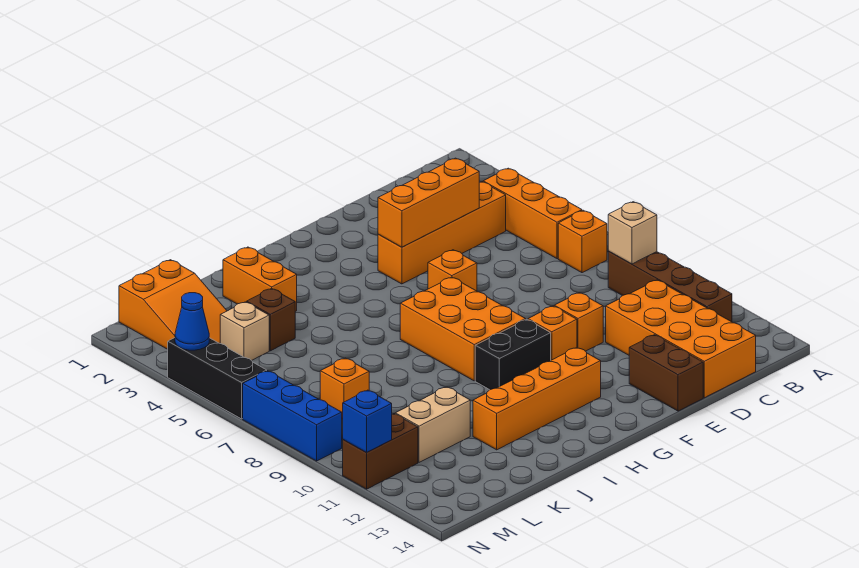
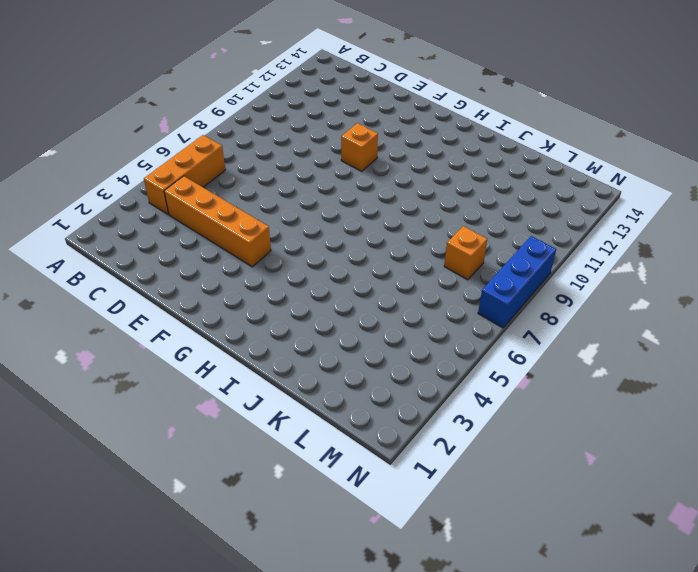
none -> orange brick B7 level 1
none -> brown brick B9:B12 level 1
none -> orange brick C11:D14 level 1

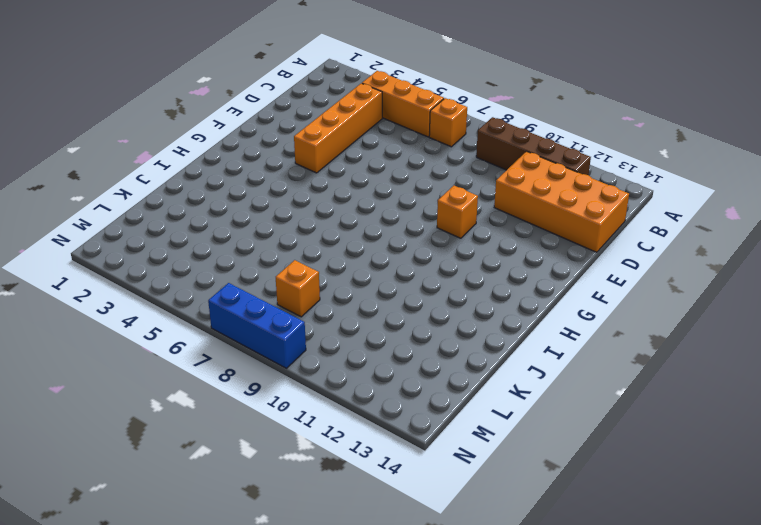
none -> orange brick E10 level 1
none -> brown brick E13:E14 level 1
none -> orange brick F6 level 1

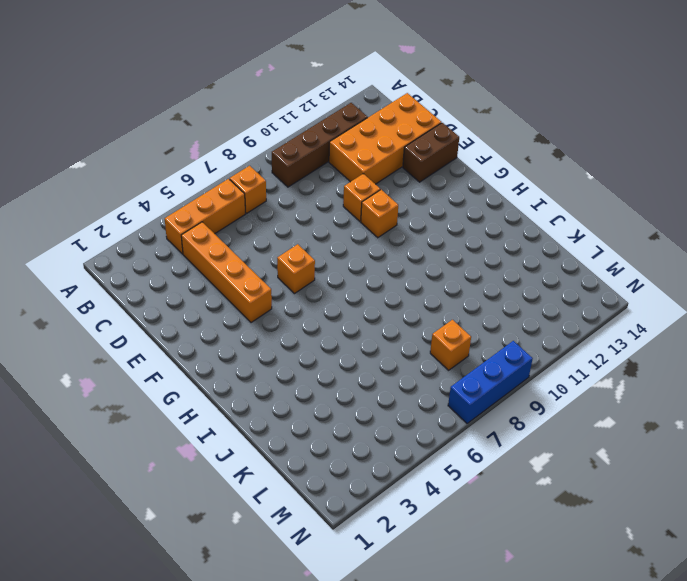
none -> orange brick G7:H9 level 1
none -> black brick G10:H10 level 1
none -> orange brick G12:J12 level 1

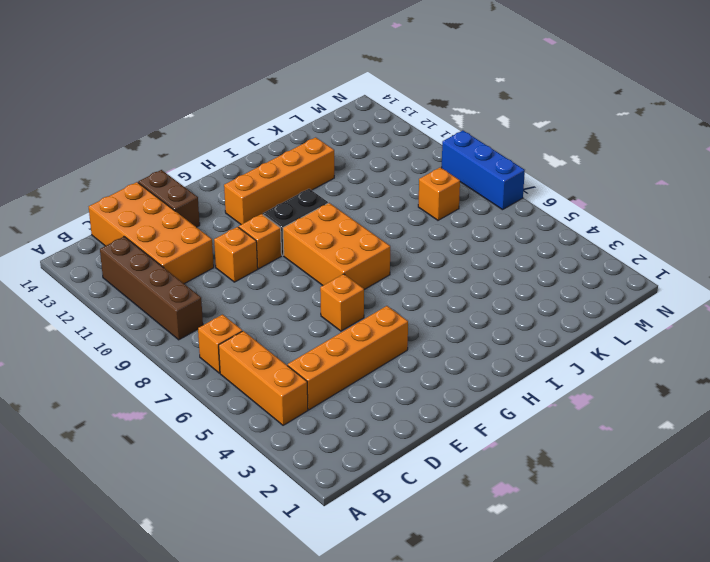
none -> orange brick J2:J3 level 1
none -> brown brick K4 level 1
none -> tan brick K11:L11 level 1

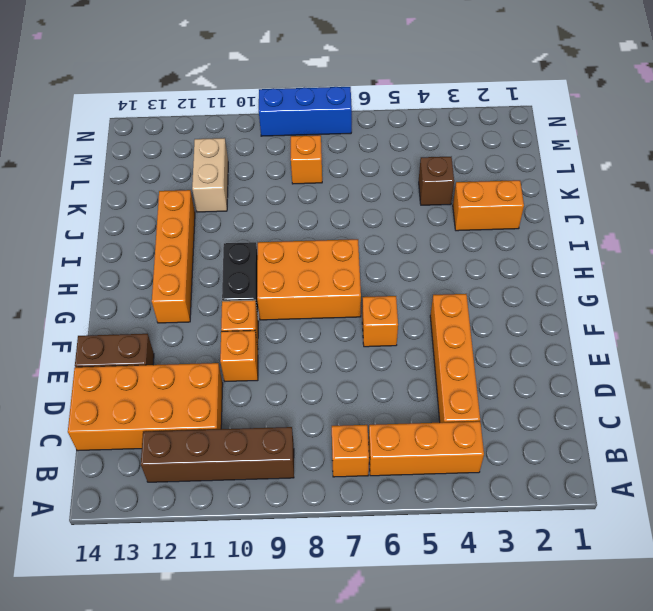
none -> orange slope L1:M3 level 1 top 1
none -> tan brick L4 level 1
none -> brown brick M11:N11 level 1

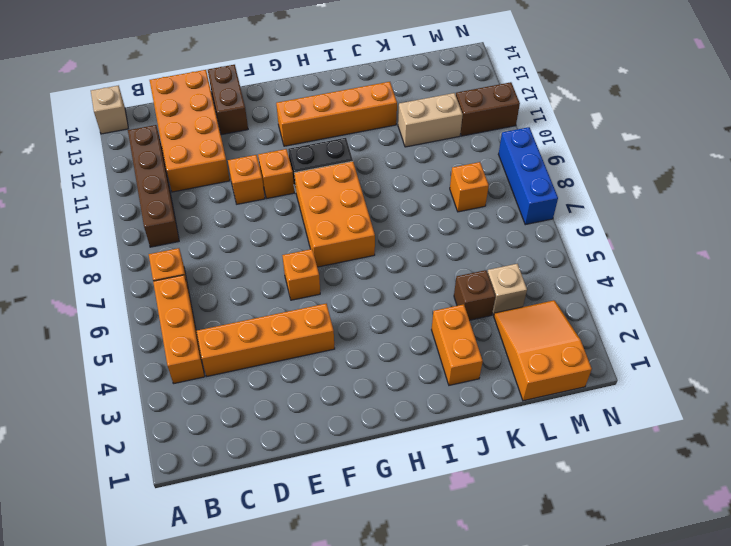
tan brick A14 level 1 -> tan brick B9 level 2
none -> black brick N4:N6 level 1
none -> orange brick D4:F4 level 2
none -> blue cone N4 level 2

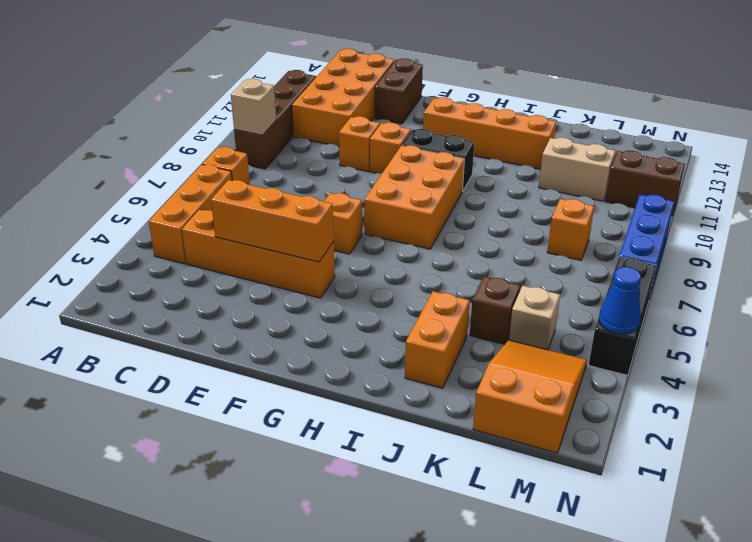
none -> blue brick N11 level 2

